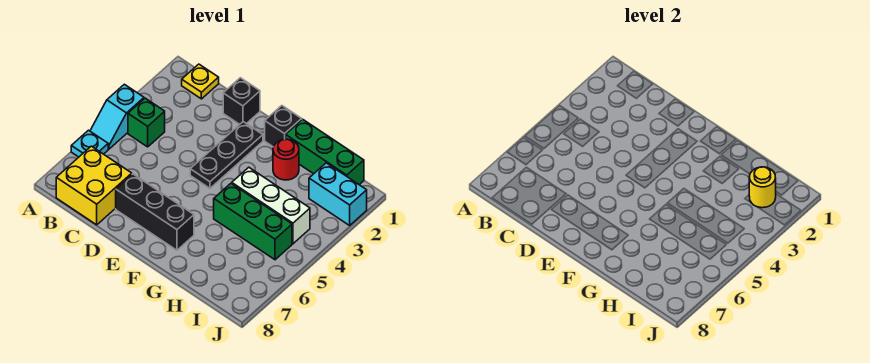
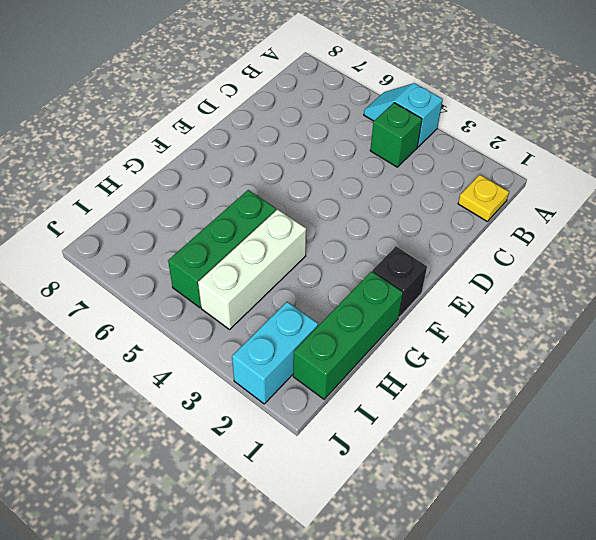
none -> cyan plate A6 level 1
none -> yellow brick B7:C8 level 1
none -> black brick D1 level 1

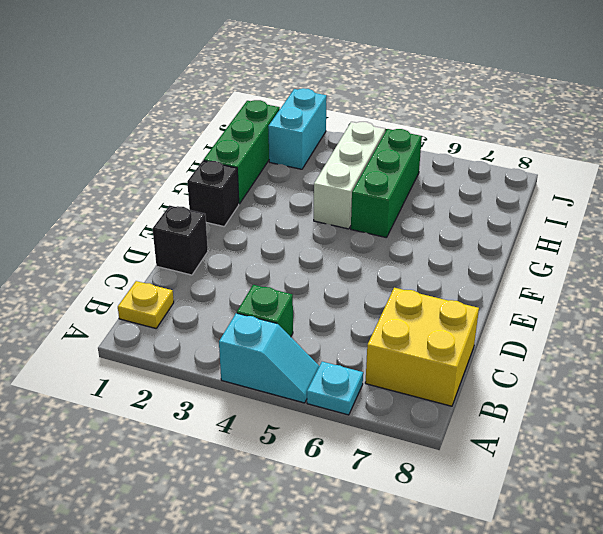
none -> black brick D7:F7 level 1
none -> black plate E2:E4 level 1
none -> red round brick G2 level 1

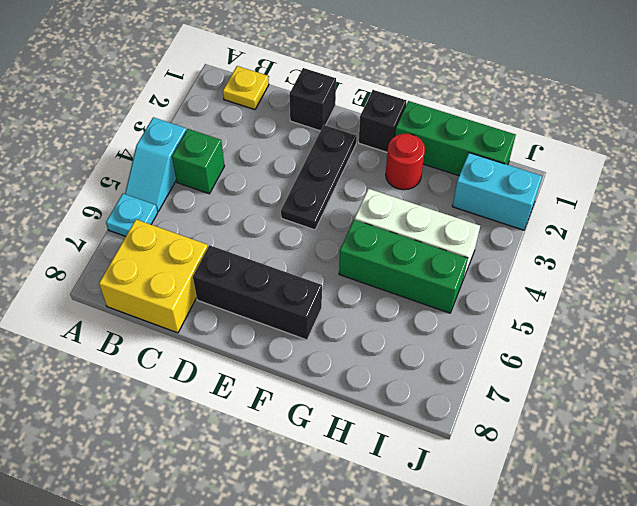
none -> yellow round brick I2 level 2

